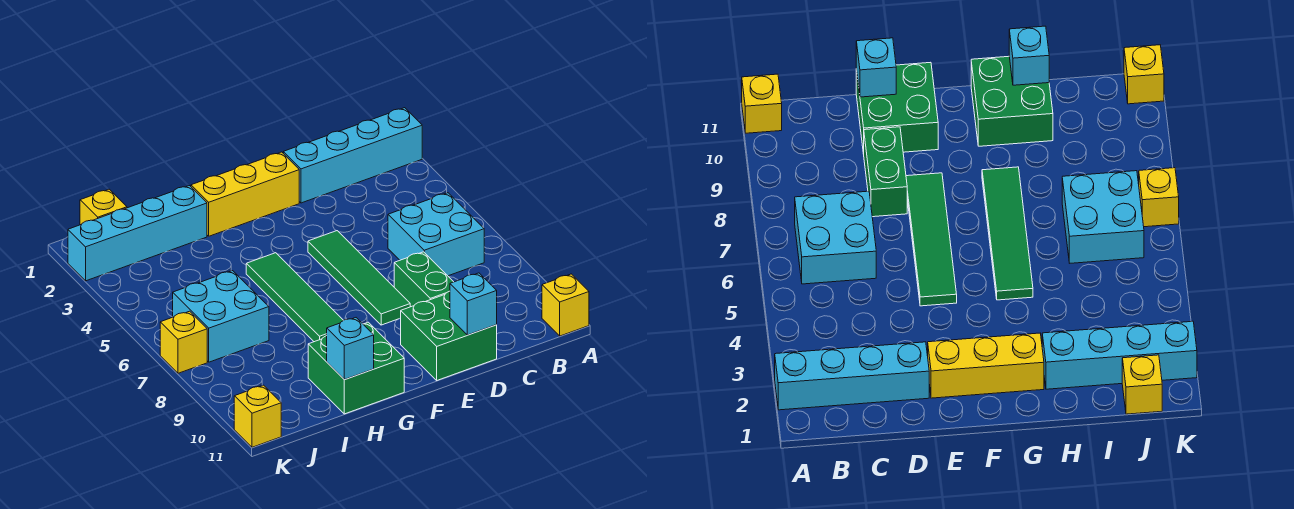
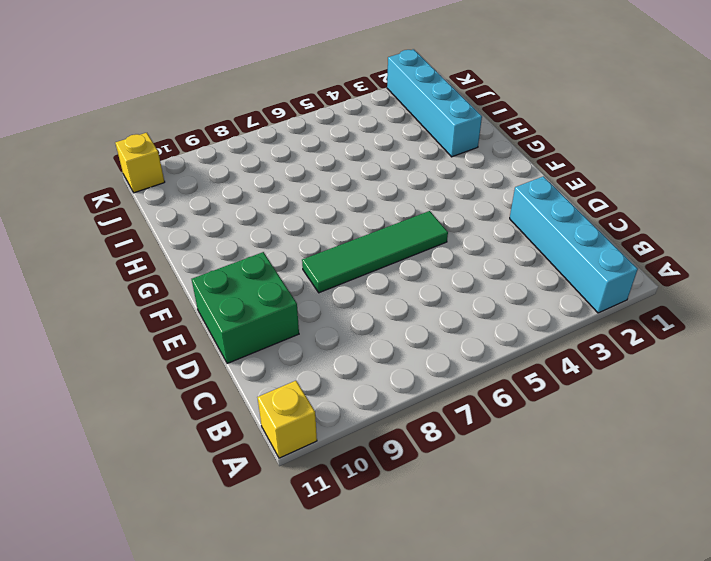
none -> cyan brick B6:C7 level 1
none -> green brick D8:D9 level 1
none -> yellow brick E2:G2 level 1

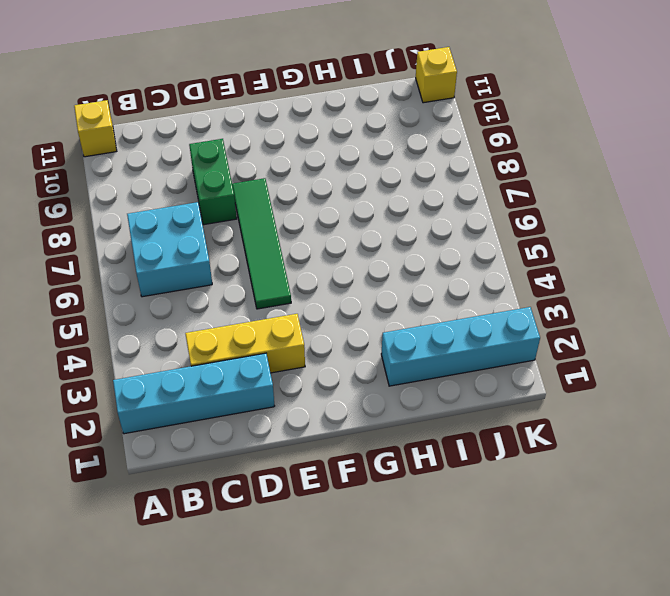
yellow brick C3:E3 level 1 -> yellow brick E2:G2 level 1
none -> green brick D10:E11 level 1
none -> green tile G5:G8 level 1
none -> green brick G10:H11 level 1

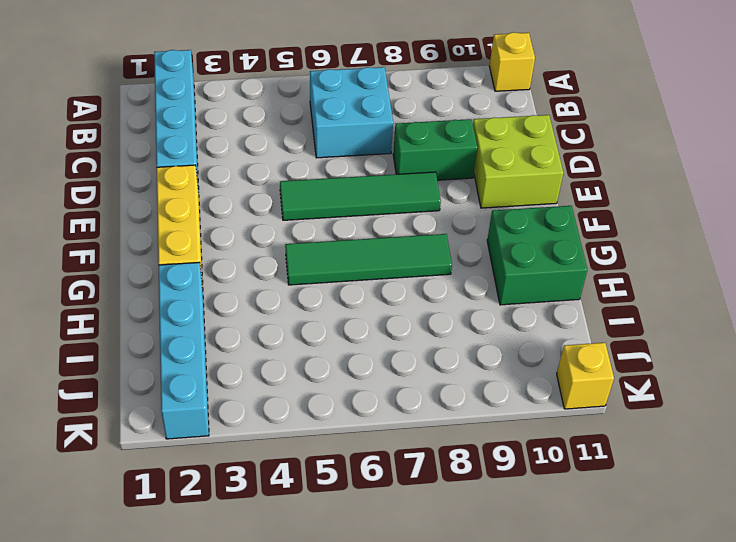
lime brick D10:E11 level 1 -> green brick D10:E11 level 1
none -> cyan brick I6:J7 level 1
none -> yellow brick J1 level 1
none -> yellow brick K7 level 1

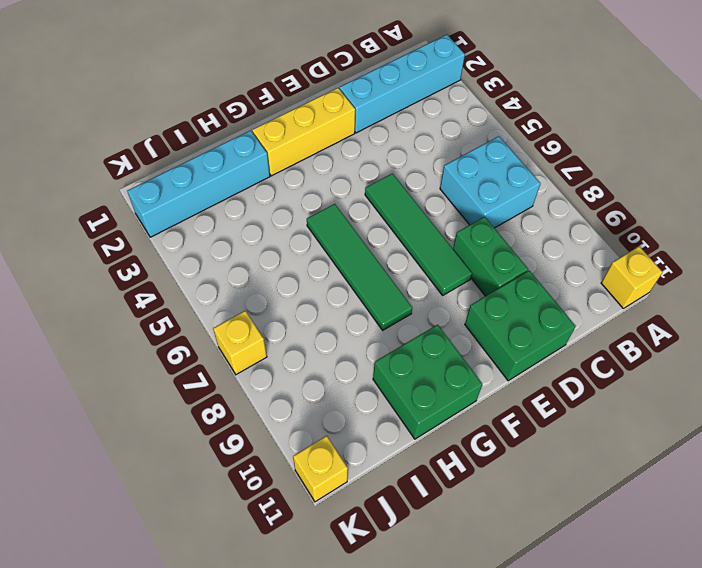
none -> cyan brick I6:J7 level 1
none -> yellow brick J1 level 1
none -> cyan brick D11 level 2

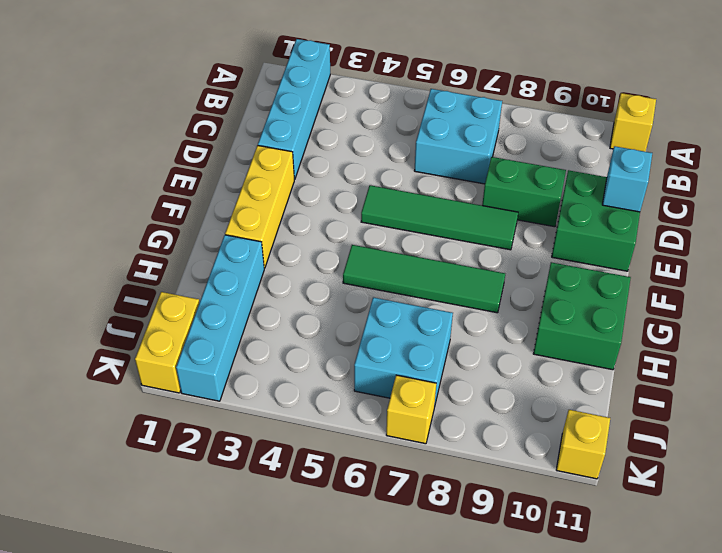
yellow brick J1:K1 level 1 -> yellow brick J1 level 1
none -> cyan brick H11 level 2

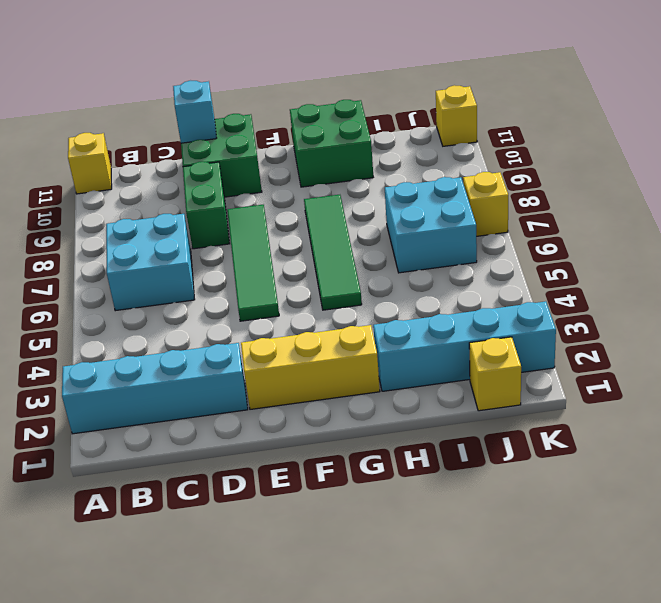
none -> cyan brick H11 level 2

